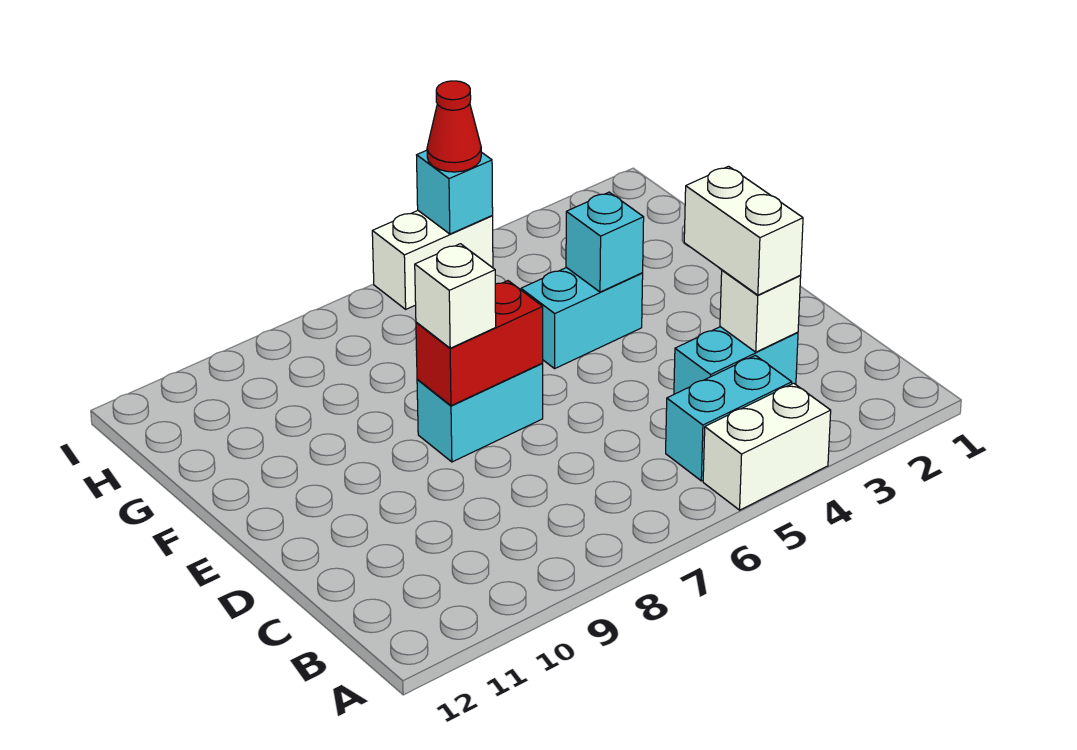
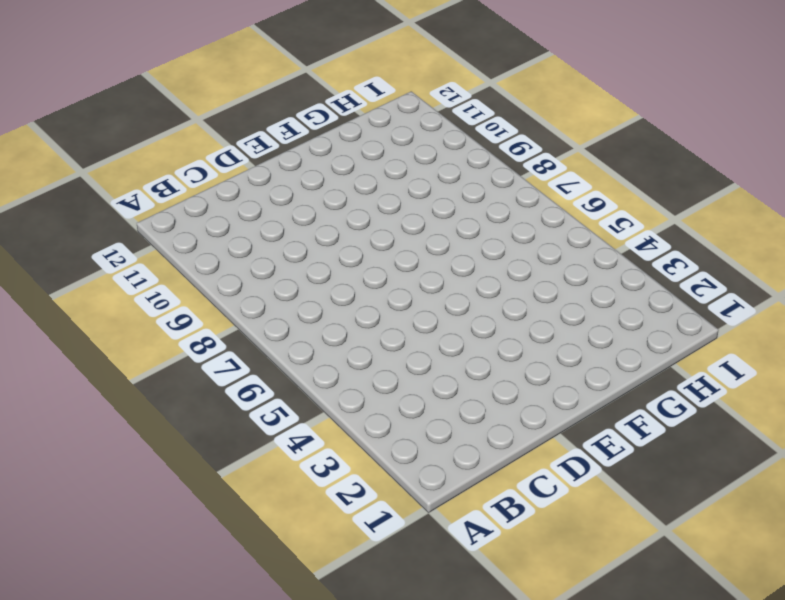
none -> white brick A4:A5 level 1
none -> cyan brick B4:B5 level 1
none -> cyan brick C3:C4 level 1

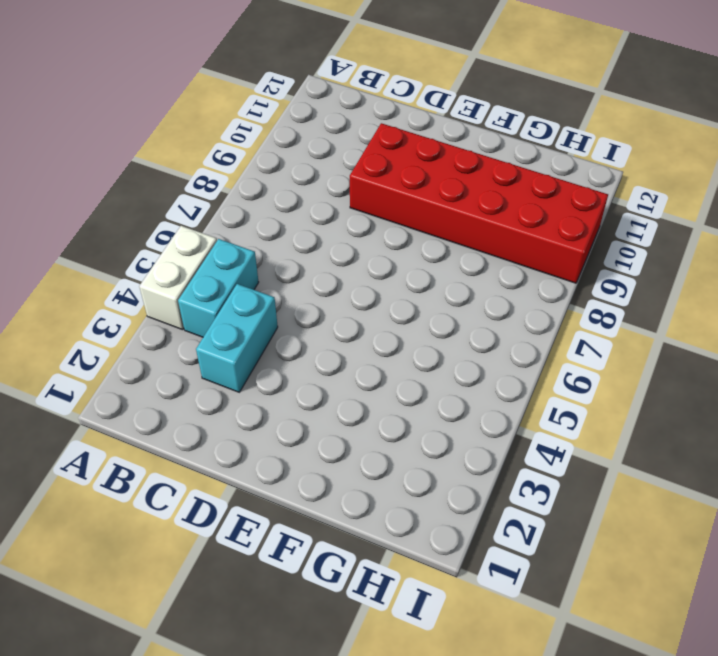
red brick D9:I10 level 1 -> none
none -> cyan brick E7:E8 level 1
none -> cyan brick F4:F5 level 1
none -> white brick I5:I6 level 1

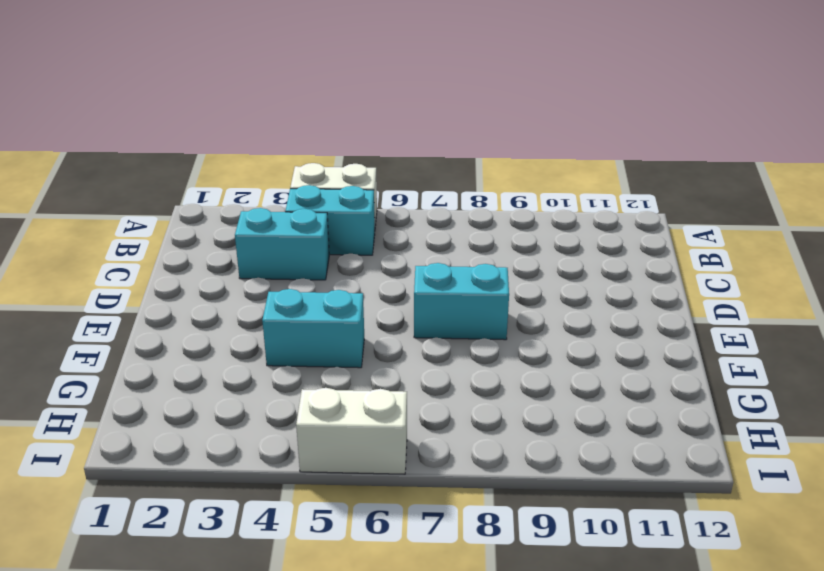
none -> white brick C3 level 2
none -> red brick E7:E8 level 2
none -> cyan brick F4 level 2

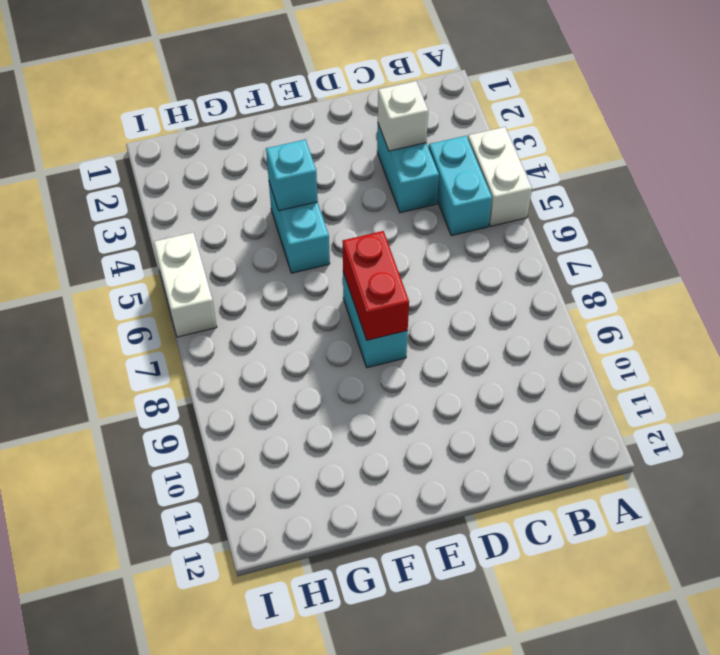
none -> cyan brick I5 level 2
none -> white brick C3:D3 level 3
none -> white brick E8 level 3

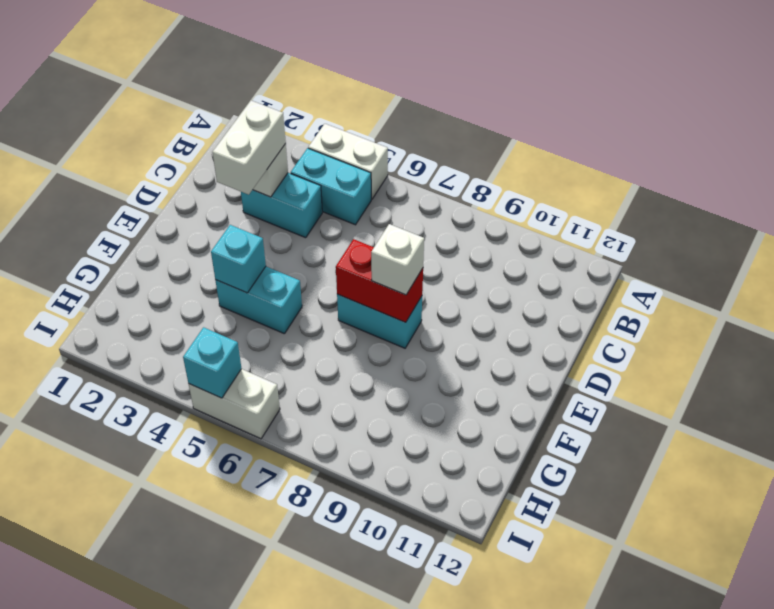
none -> red cone I5 level 3

